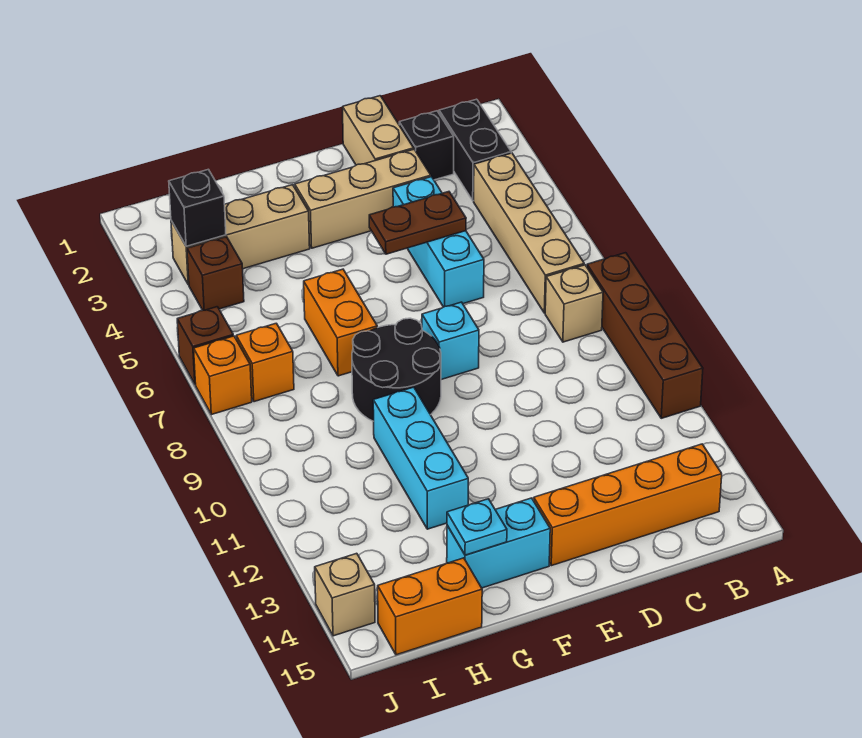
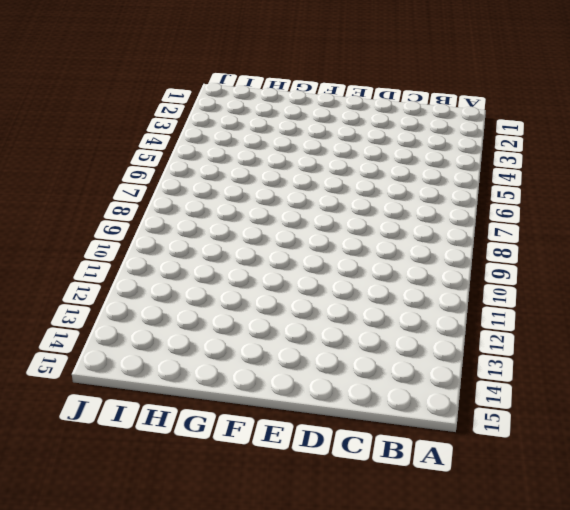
none -> brown brick A8:A11 level 1
none -> black brick B2:B3 level 1
none -> tan brick B4:B7 level 1

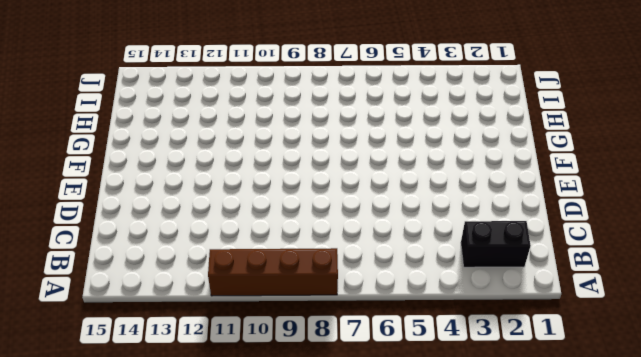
none -> tan brick B4:B7 level 1
none -> tan brick B8 level 1
none -> orange brick B14:E14 level 1

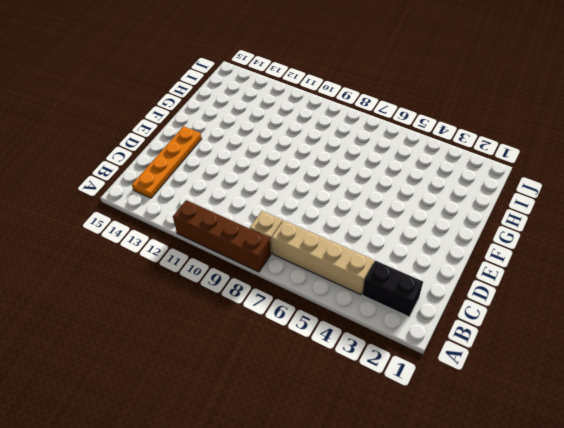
orange plate B14:E14 level 1 -> orange brick B14:E14 level 1
none -> black brick C2 level 1
none -> tan brick D1:D2 level 1
none -> tan brick D3:F3 level 1

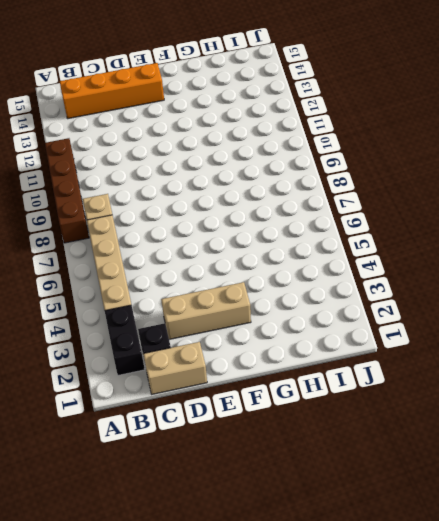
tan brick C1:D1 level 1 -> tan brick D1:D2 level 1
none -> cyan brick D4:D6 level 1
none -> cyan brick E8 level 1
none -> black round brick F8:G9 level 1

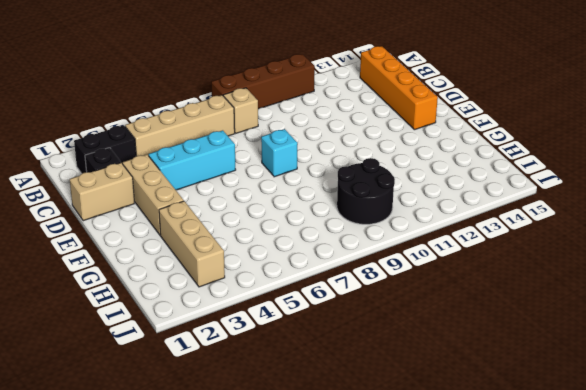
black round brick H9:I10 level 1 -> black round brick F8:G9 level 1
none -> cyan brick F14:G14 level 1
none -> orange brick G6:G7 level 1
none -> cyan brick G10:G12 level 1

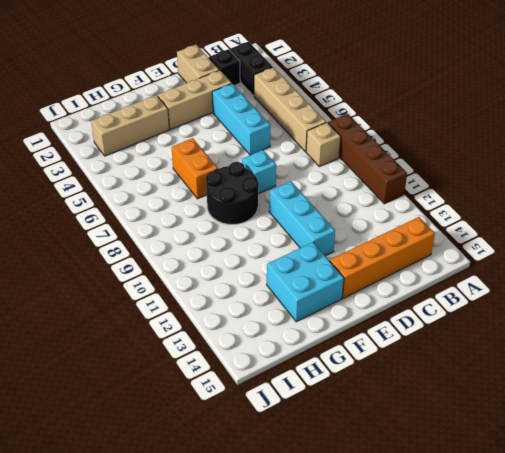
cyan brick E10:E12 level 1 -> cyan brick G10:G12 level 1
cyan brick F13:G14 level 1 -> cyan brick F14:G14 level 1
none -> orange brick H15:I15 level 1
none -> brown brick I4 level 1
none -> orange brick I7 level 1

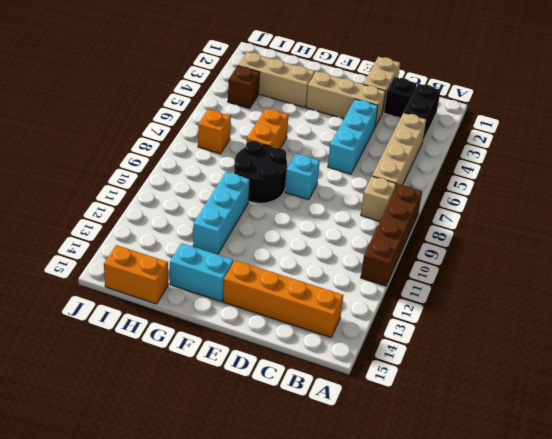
none -> brown brick J6 level 1
none -> orange brick J7 level 1
none -> tan brick J14 level 1

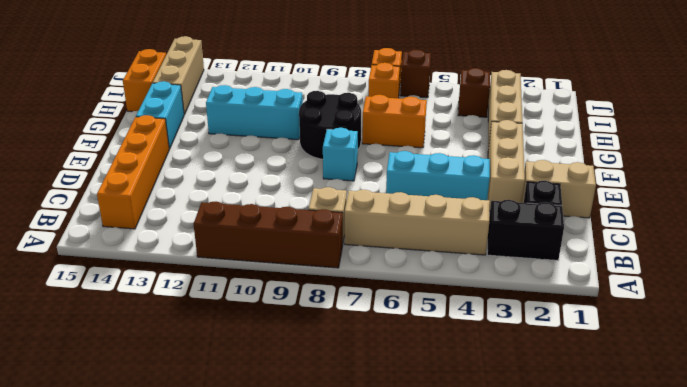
tan brick H14:J14 level 1 -> tan brick J14 level 1
none -> brown plate D5:E5 level 2
none -> cyan plate G14 level 2
none -> black brick I3 level 2

